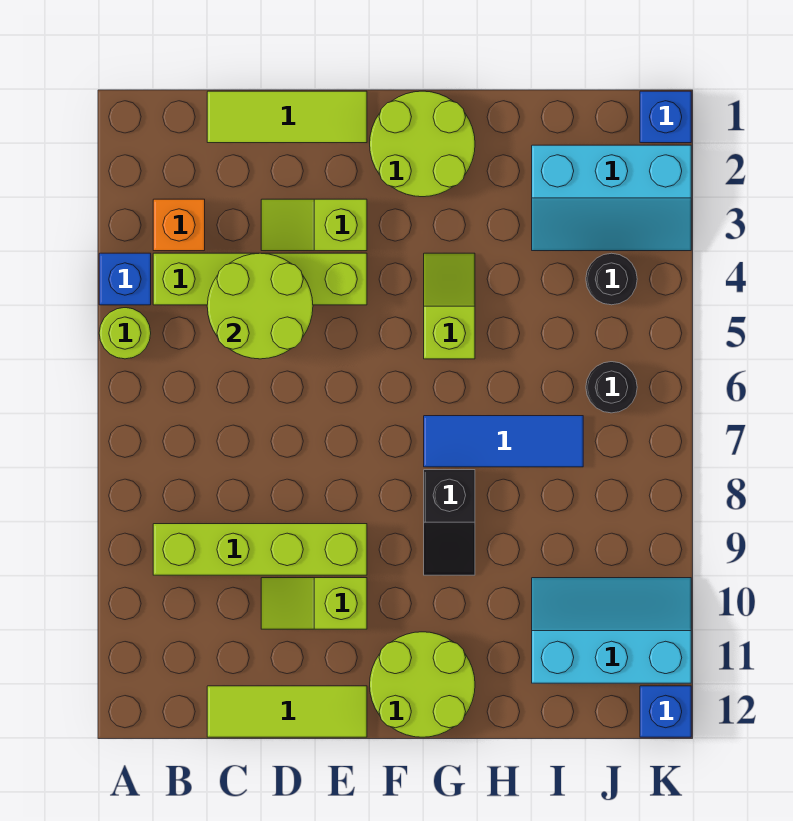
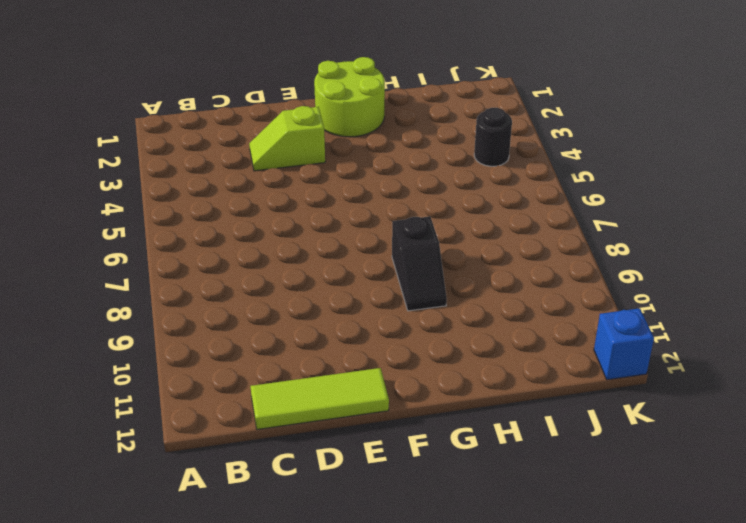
none -> blue brick A4 level 1
none -> lime round brick A5 level 1
none -> orange brick B3 level 1

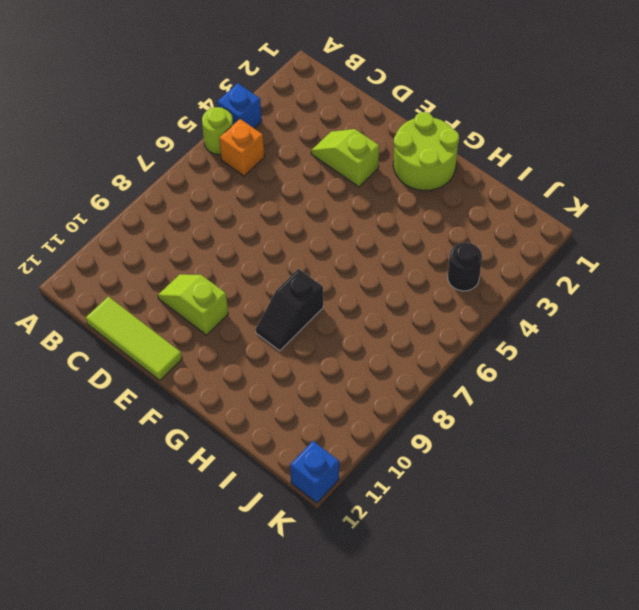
orange brick B5 level 1 -> orange brick B3 level 1
none -> lime brick B4:E4 level 1
none -> lime brick B9:E9 level 1
none -> lime tile C1:E1 level 1

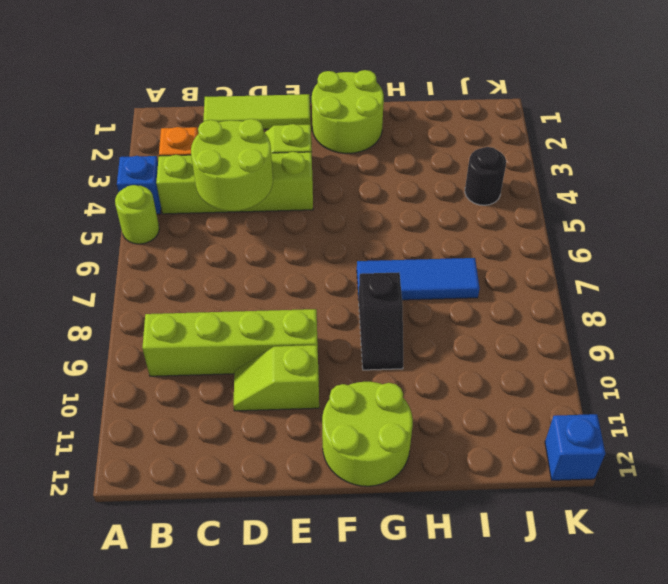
none -> lime tile C12:E12 level 1
none -> lime slope G4:G5 level 1 top 5
none -> cyan slope I2:K3 level 1 top 2

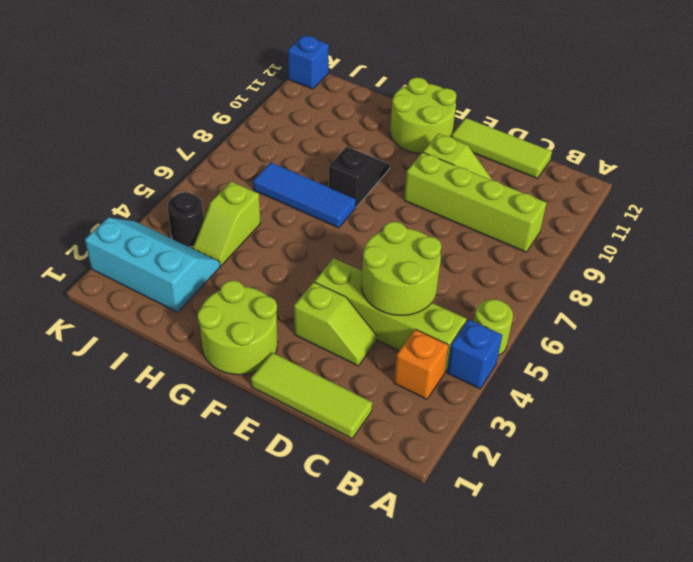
lime slope I4:I5 level 1 top 5 -> lime slope G4:G5 level 1 top 5
none -> cyan slope I10:K11 level 1 top 11
none -> black round brick J6 level 1
none -> blue brick K1 level 1

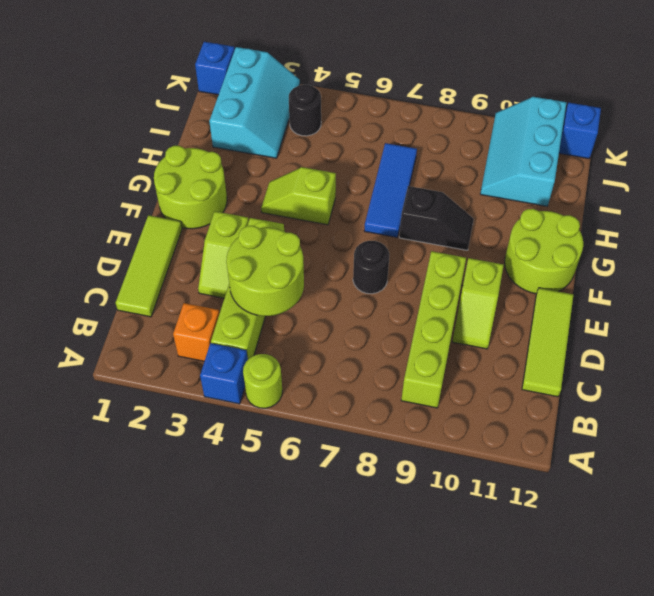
black round brick E7 level 1 -> black round brick J6 level 1

